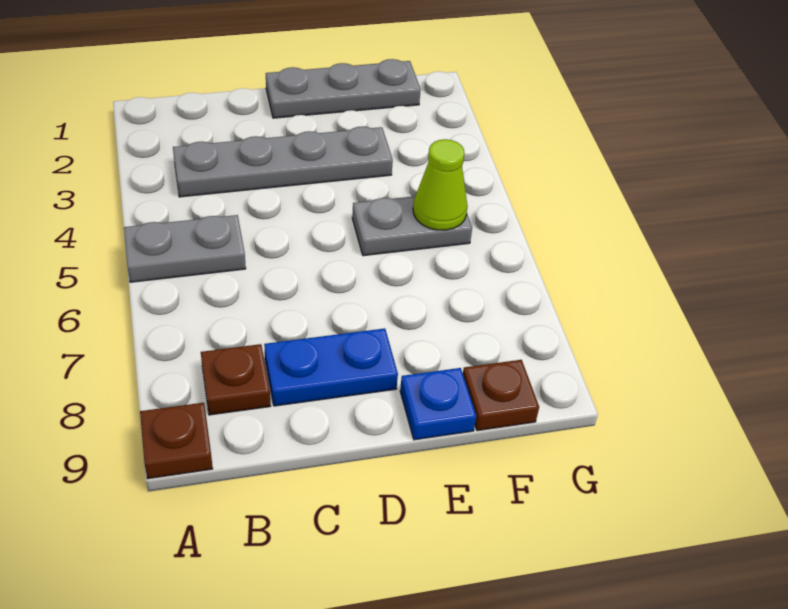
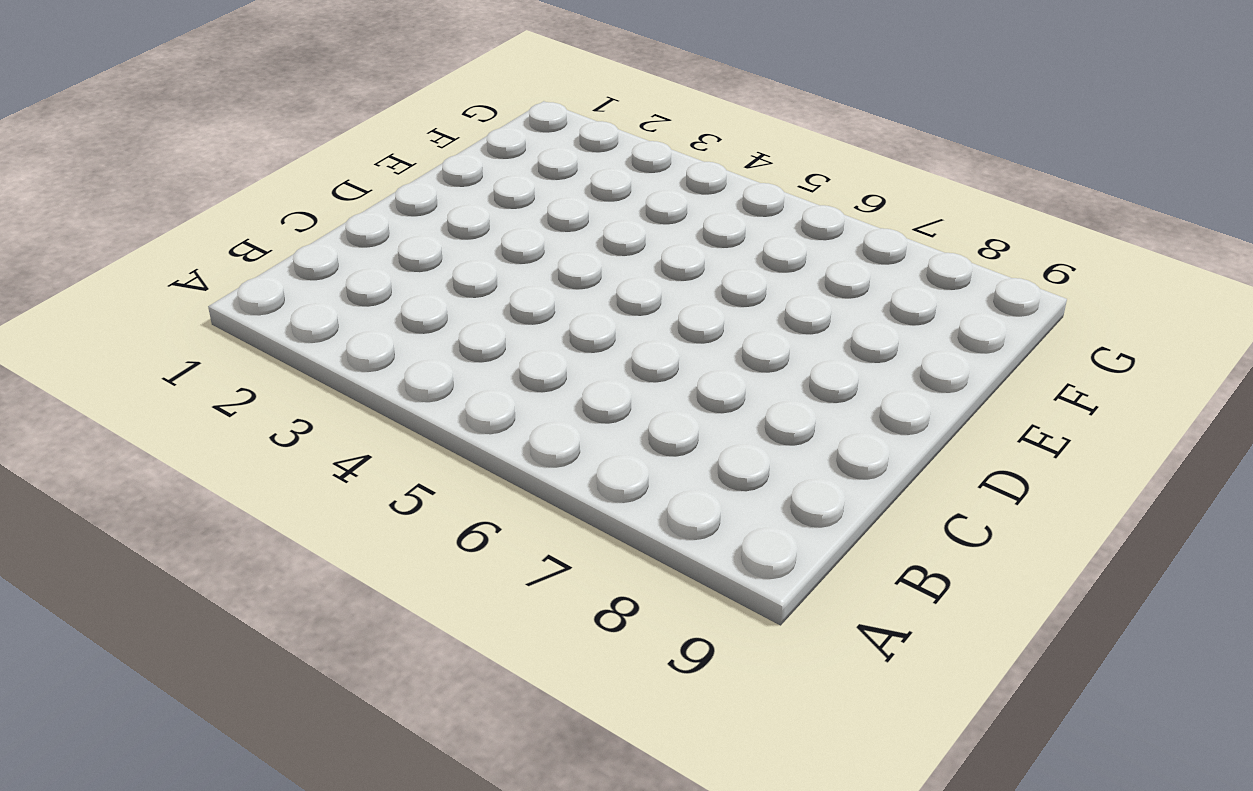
none -> grey plate A5:B5 level 1
none -> brown plate A9 level 1

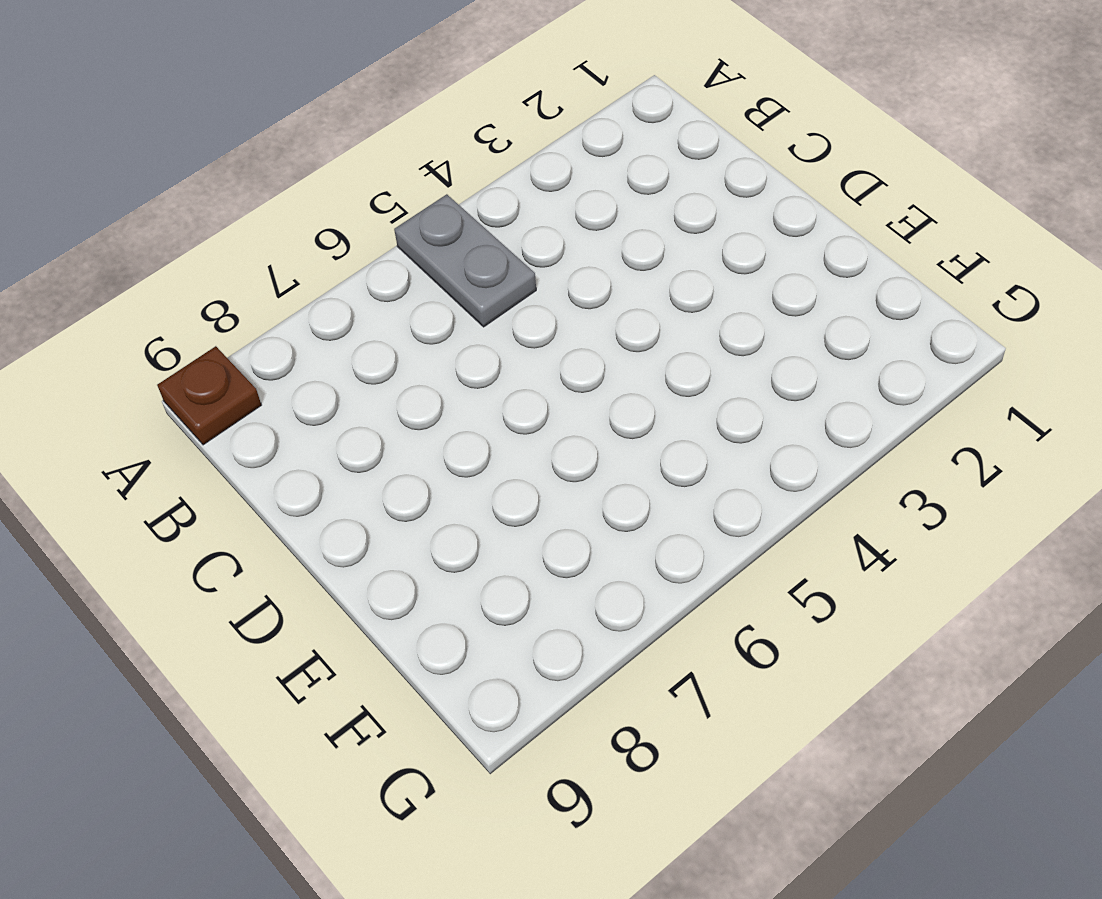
none -> grey plate B3:E3 level 1
none -> brown plate B8 level 1

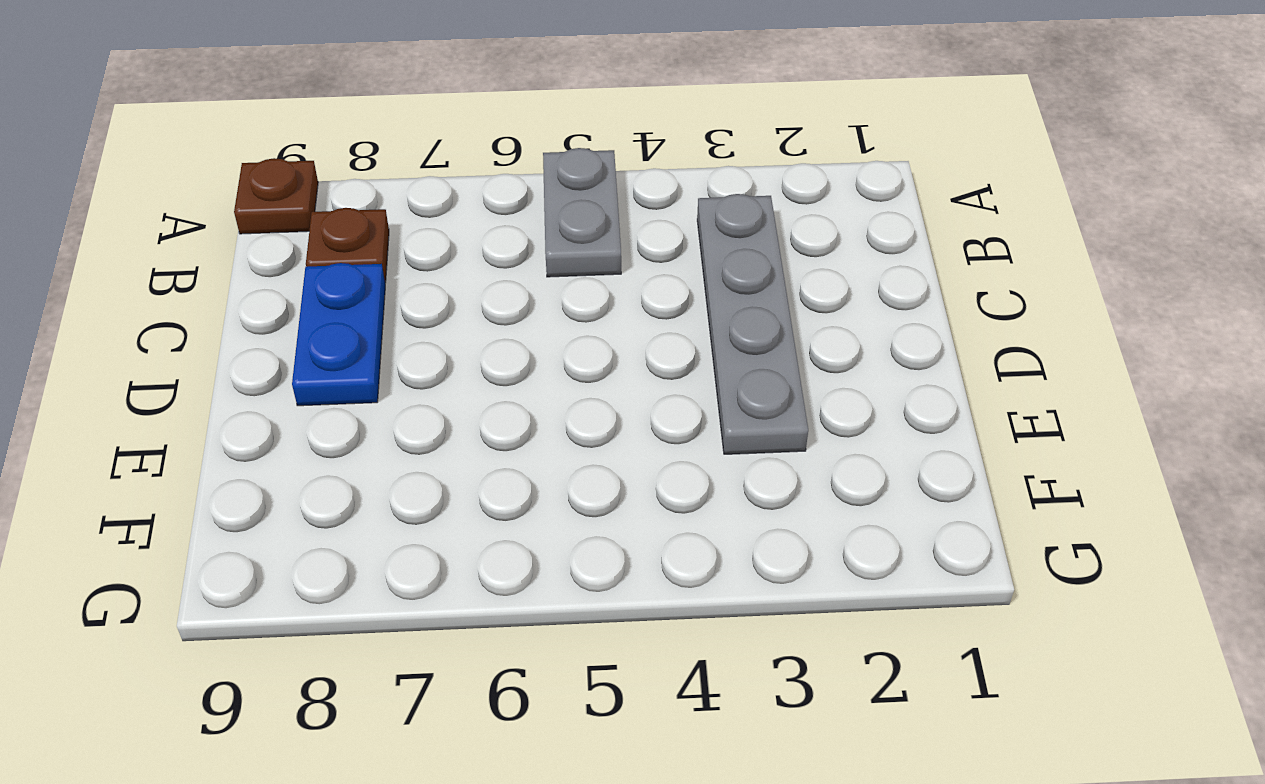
none -> grey plate D1:F1 level 1
none -> grey plate E5:F5 level 1

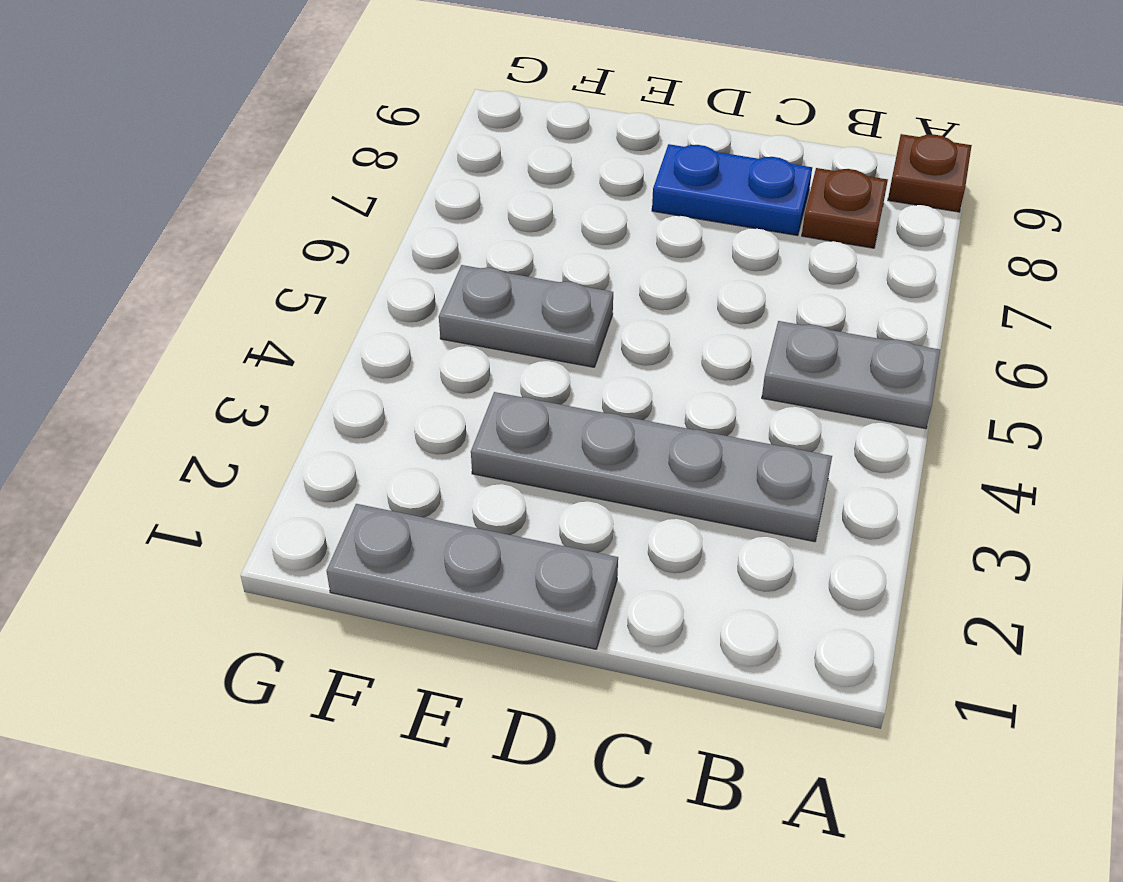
none -> blue plate E9 level 1
none -> brown plate F9 level 1

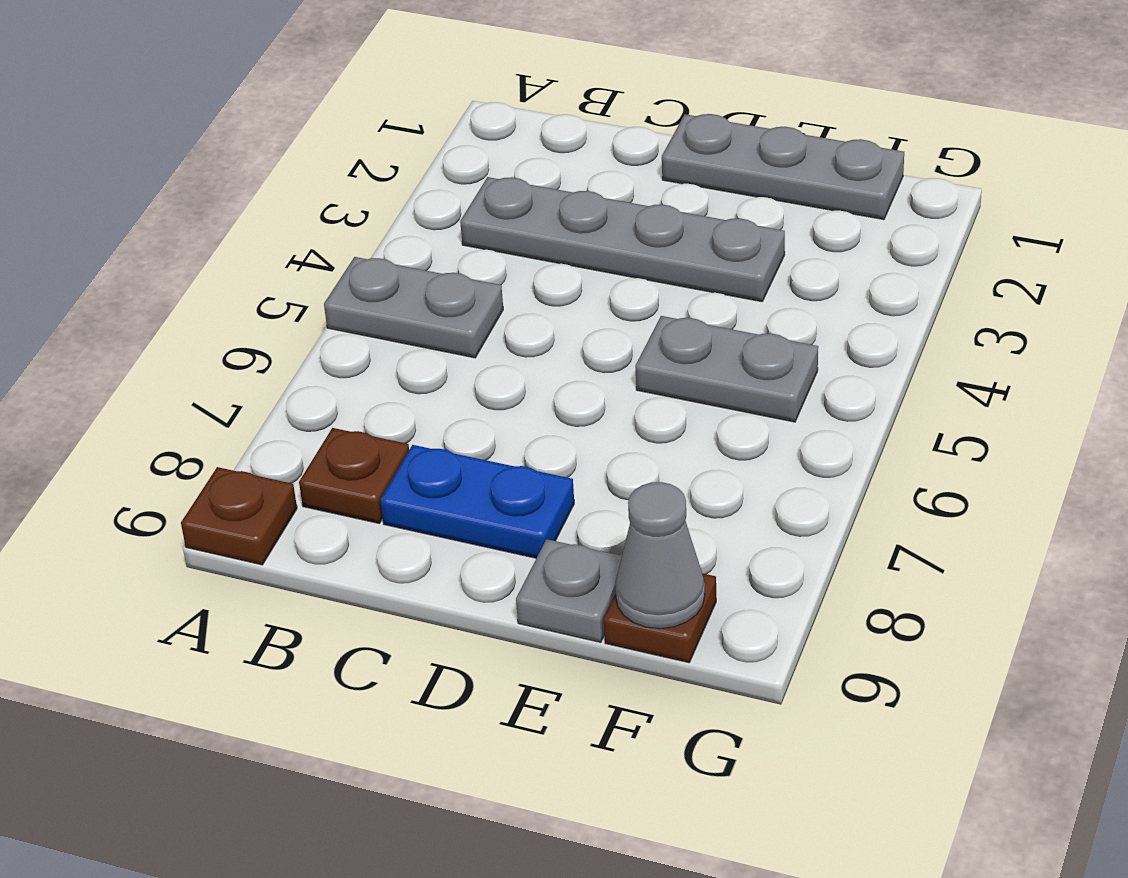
grey plate E9 level 1 -> blue plate E9 level 1
grey cone F9 level 2 -> none
none -> lime cone F5 level 2

